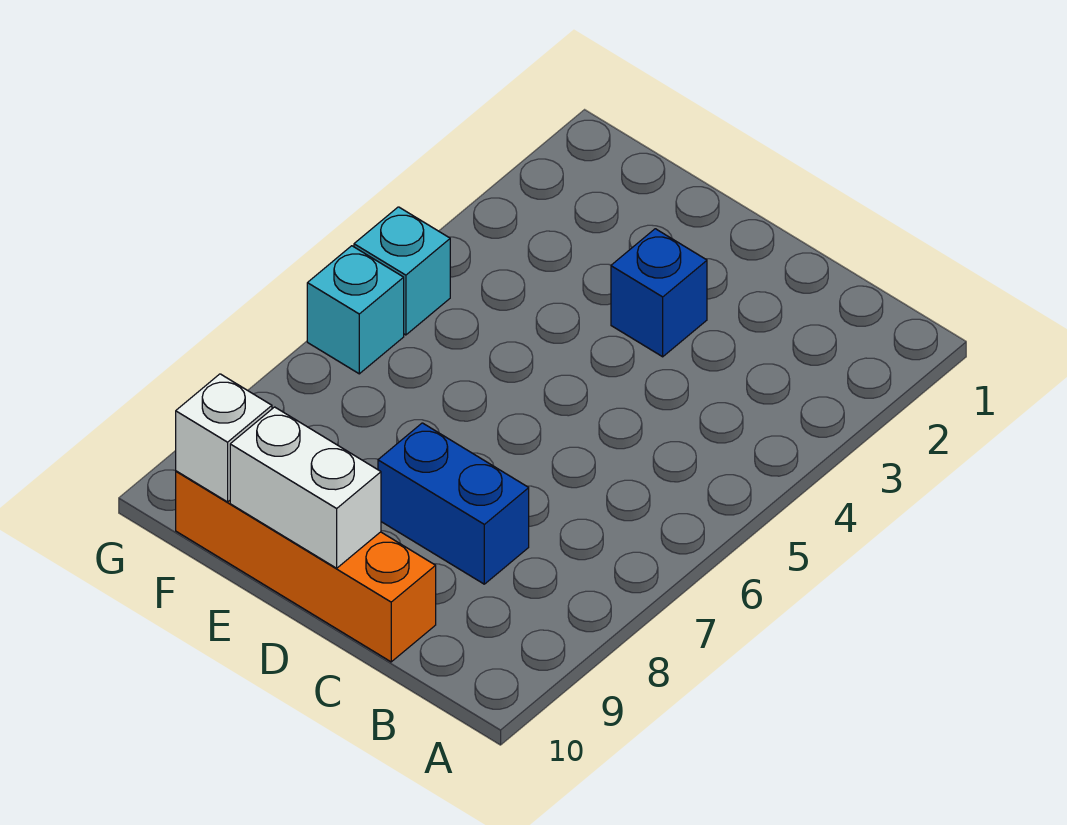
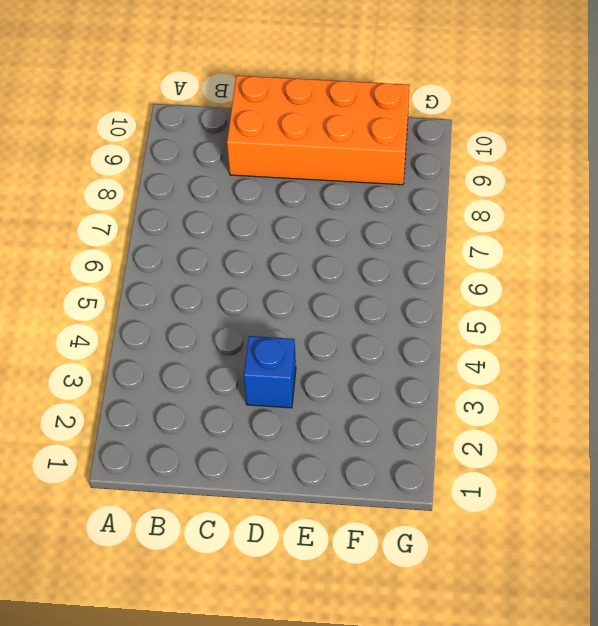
orange brick C9:F10 level 1 -> orange brick C10:F10 level 1
none -> blue brick C8:D8 level 1
none -> cyan brick G5 level 1

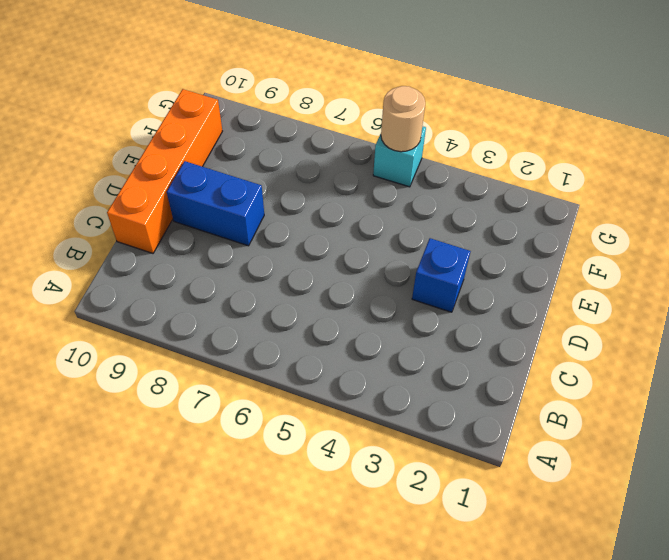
blue brick D8:D9 level 1 -> blue brick C8:D8 level 1
tan round brick G5 level 2 -> none
none -> cyan brick G6 level 1
none -> white brick D10:E10 level 2

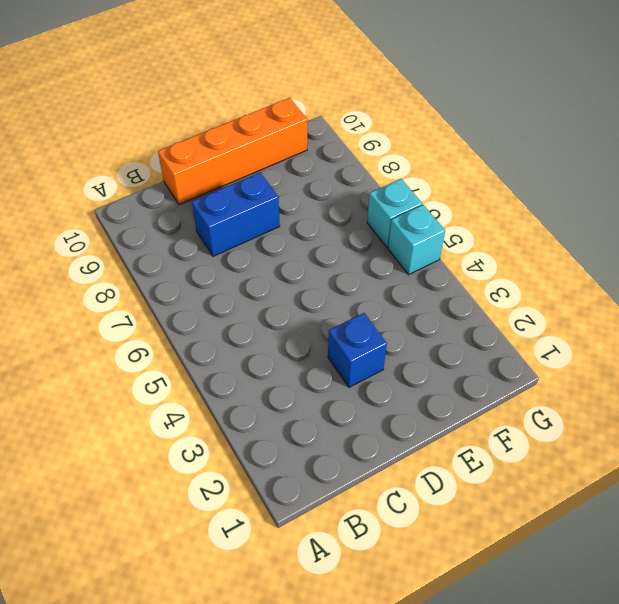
none -> white brick D10:E10 level 2
none -> white brick F10 level 2

